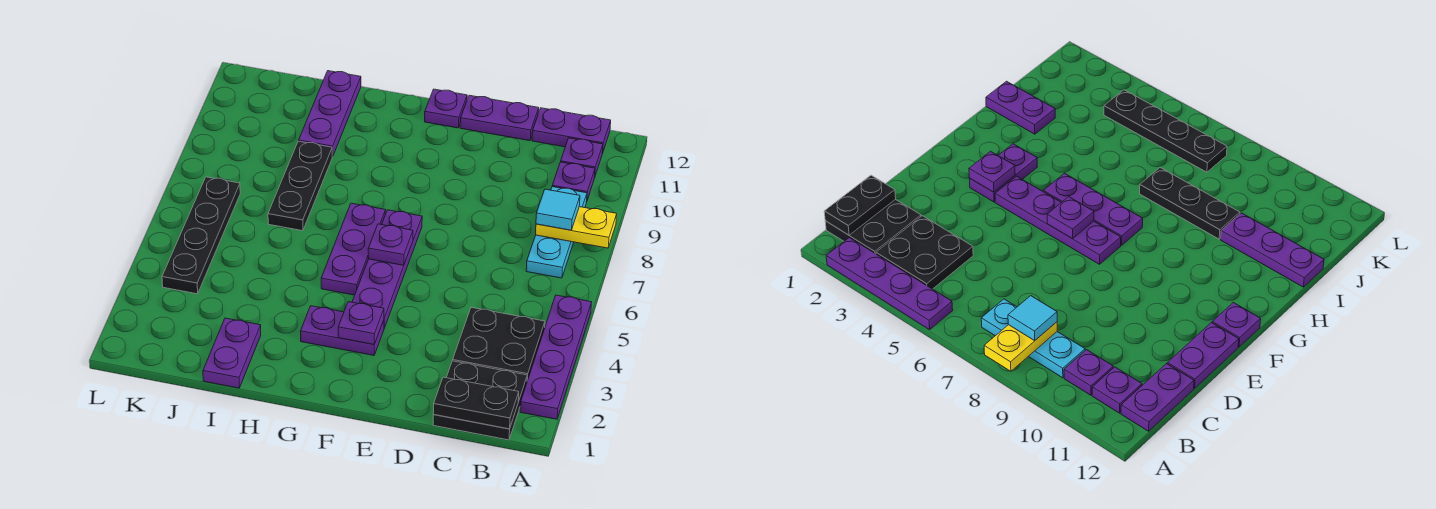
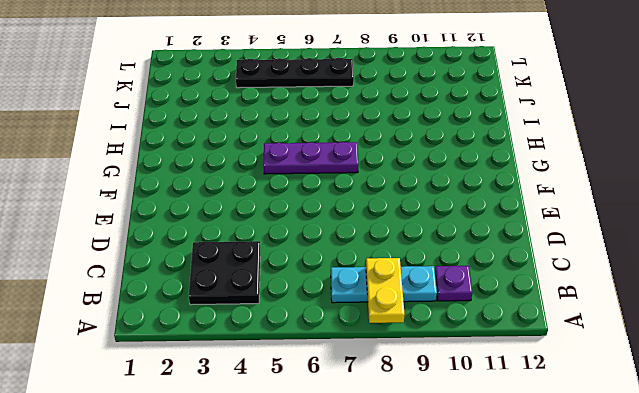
none -> purple plate A2:A5 level 1
none -> black plate B1:C2 level 1
none -> purple plate B11 level 1

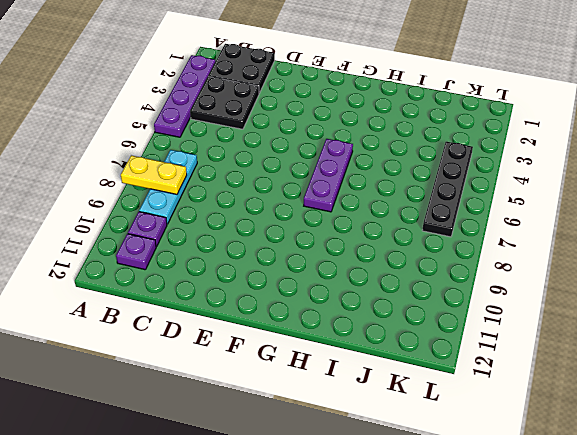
none -> purple plate B12:C12 level 1
none -> purple plate D12:E12 level 1
none -> purple plate F3:G3 level 1

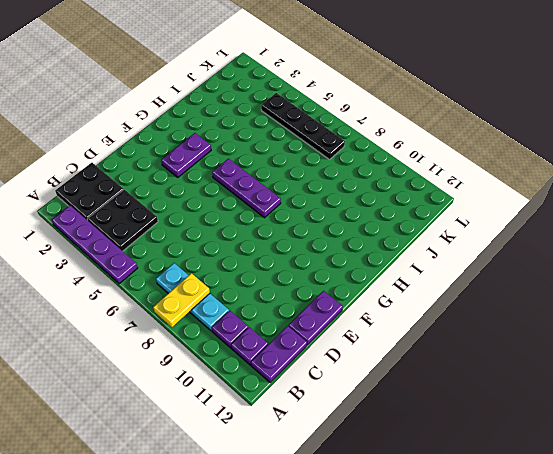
none -> purple plate F4:F7 level 1
none -> purple plate F12 level 1
none -> purple plate I1:I2 level 1

